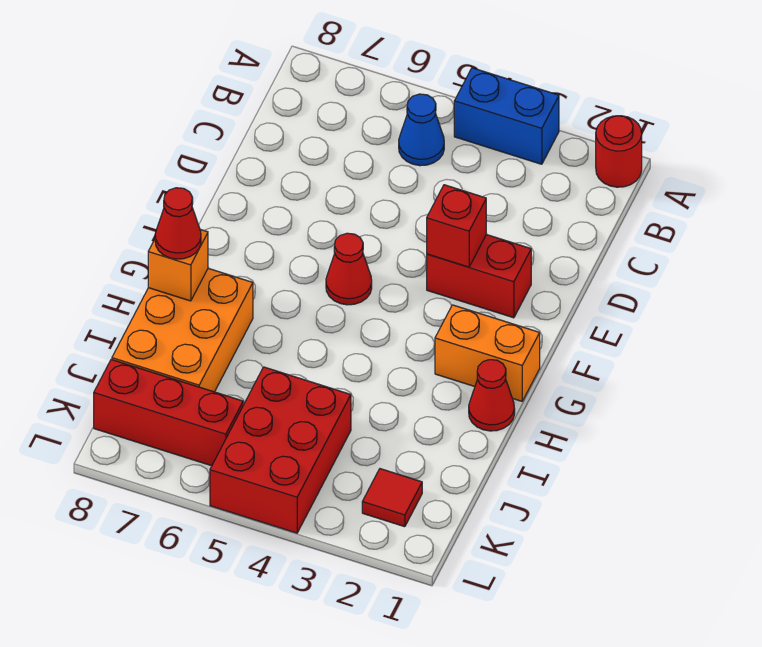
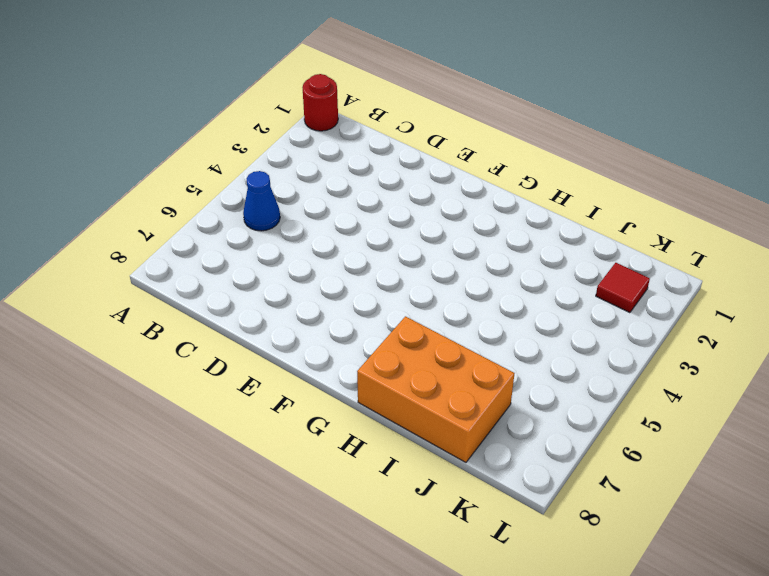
none -> blue brick A3:A4 level 1
none -> red brick E2:E3 level 1
none -> red cone F5 level 1

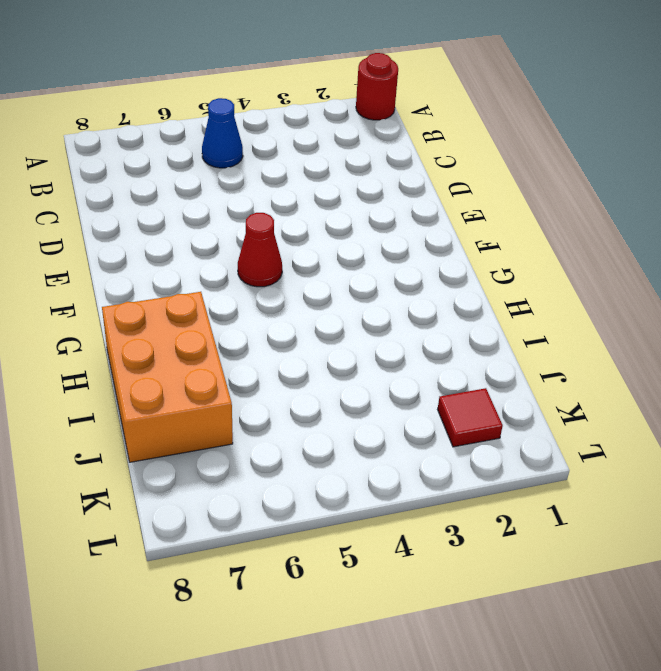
none -> blue brick A3:A4 level 1
none -> red brick E2:E3 level 1
none -> orange brick G1:G2 level 1

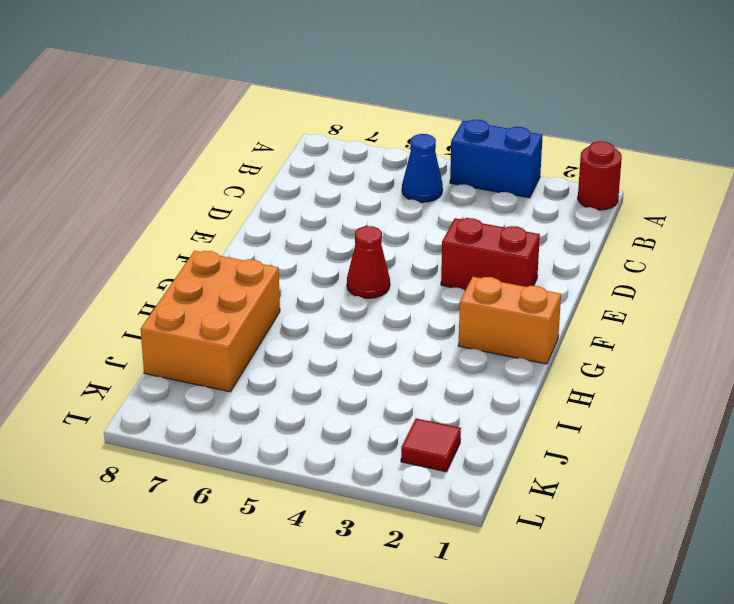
none -> red cone H1 level 1
none -> red brick J4:L5 level 1
none -> red brick K6:K8 level 1

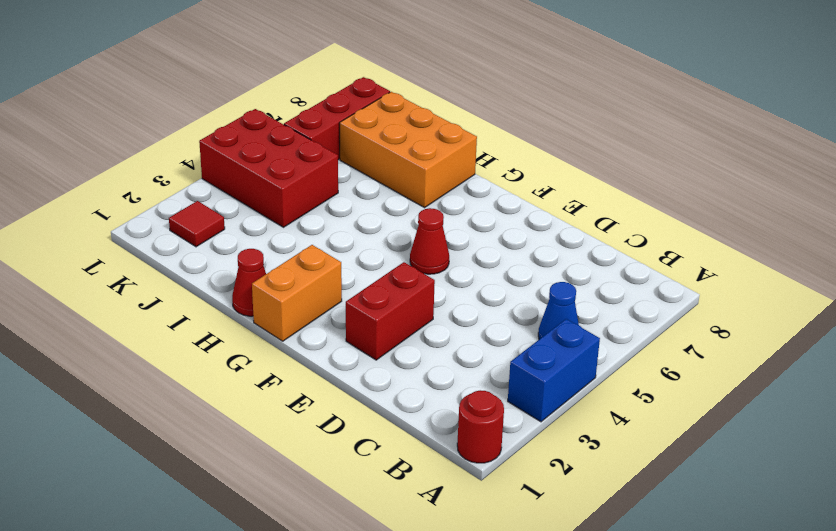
none -> red brick E3 level 2
none -> orange brick H8 level 2
none -> red cone H8 level 3

